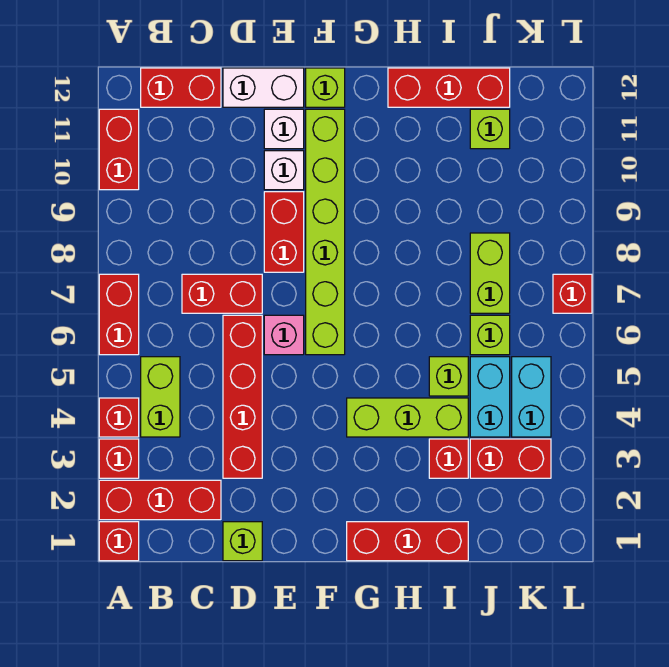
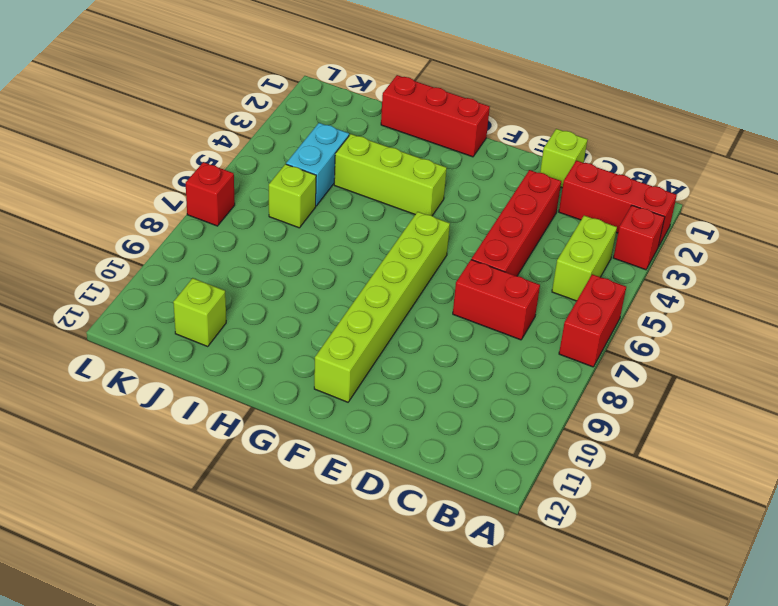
none -> red brick A1 level 1
none -> red brick A4 level 1
none -> red brick A10:A11 level 1
none -> red brick B12:C12 level 1

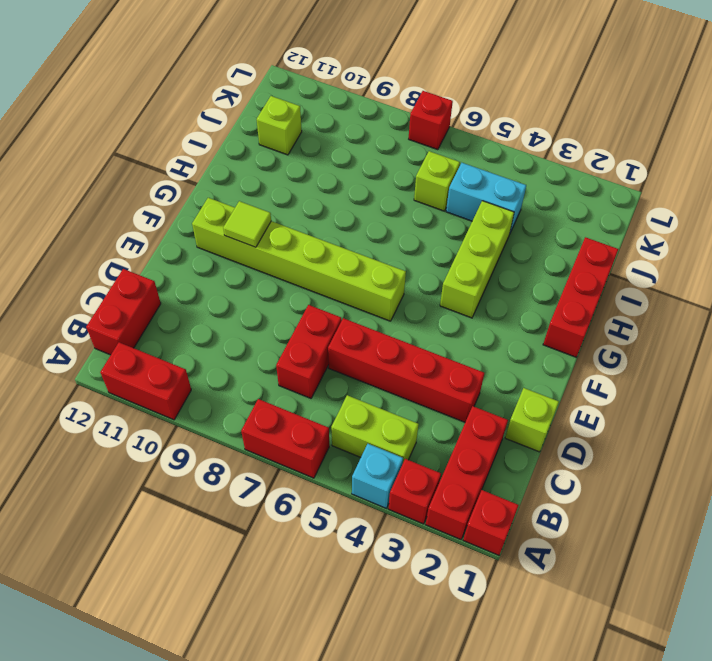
cyan brick A4 level 1 -> red brick A4 level 1
lime tile F10 level 2 -> none
none -> white brick D12:E12 level 1
none -> pink brick E6 level 1
none -> red brick E8:E9 level 1
none -> white brick E10 level 1

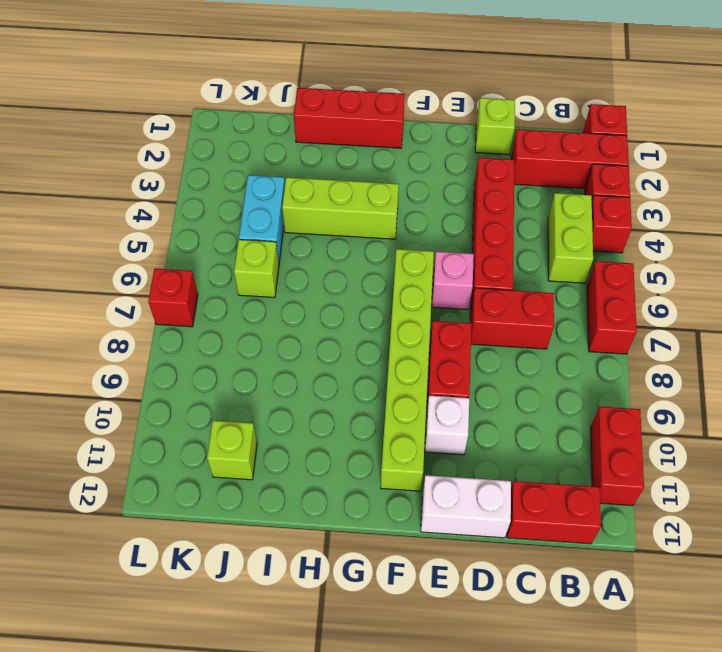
none -> white brick E11 level 1
none -> lime brick F12 level 1
none -> red brick H12:J12 level 1
none -> red brick I3 level 1

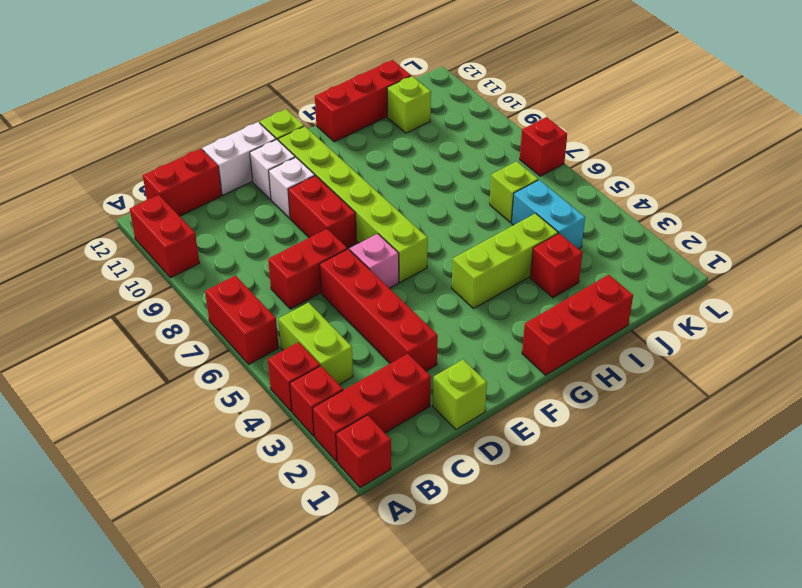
none -> lime brick I5 level 1
none -> red brick J3:K3 level 1
none -> lime brick J7:J8 level 1
none -> cyan brick K4:K5 level 1

